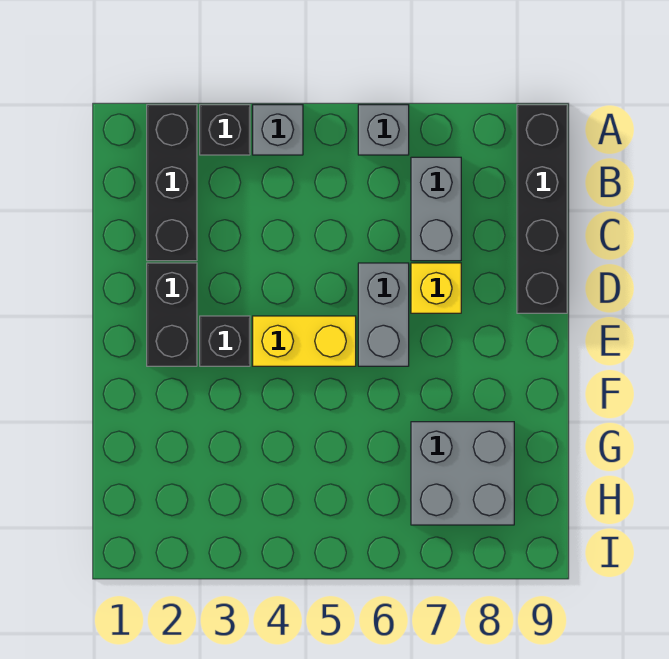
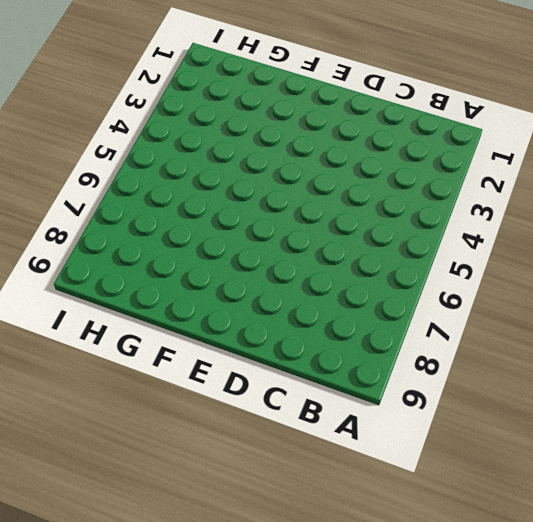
none -> black brick A2:C2 level 1
none -> black brick A3 level 1
none -> grey brick A4 level 1

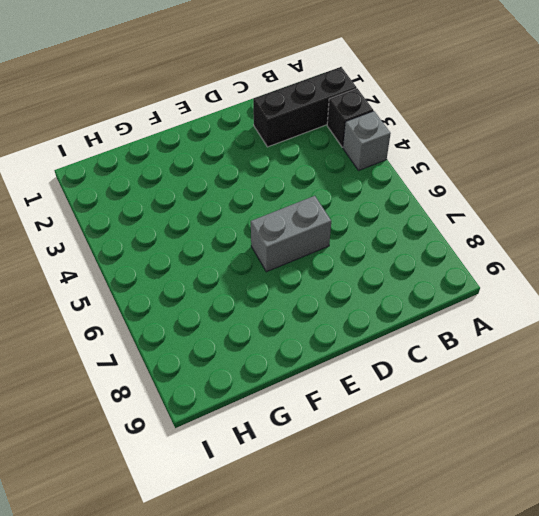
none -> grey brick A6 level 1
none -> black brick A9:D9 level 1
none -> grey brick B7:C7 level 1

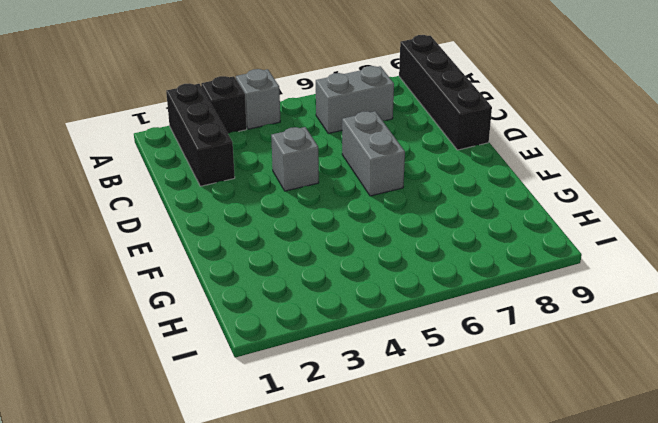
grey brick B6:B7 level 1 -> grey brick B7:C7 level 1
grey brick D4 level 1 -> grey brick A6 level 1
none -> black brick D2:E2 level 1
none -> yellow brick D7 level 1
none -> black brick E3 level 1

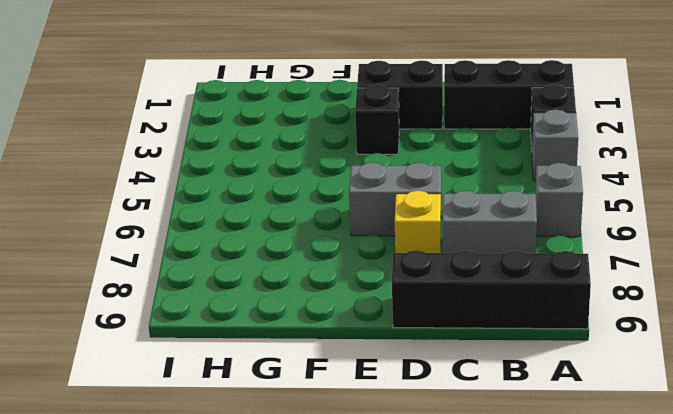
none -> yellow brick E4:E5 level 1
none -> grey brick G7:H8 level 1

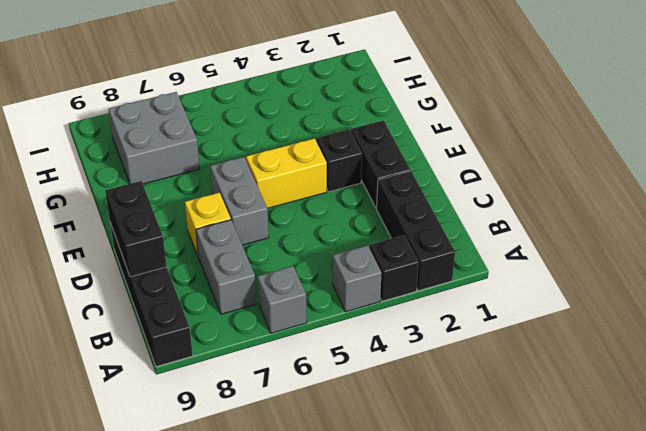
black brick C9:D9 level 2 -> none

